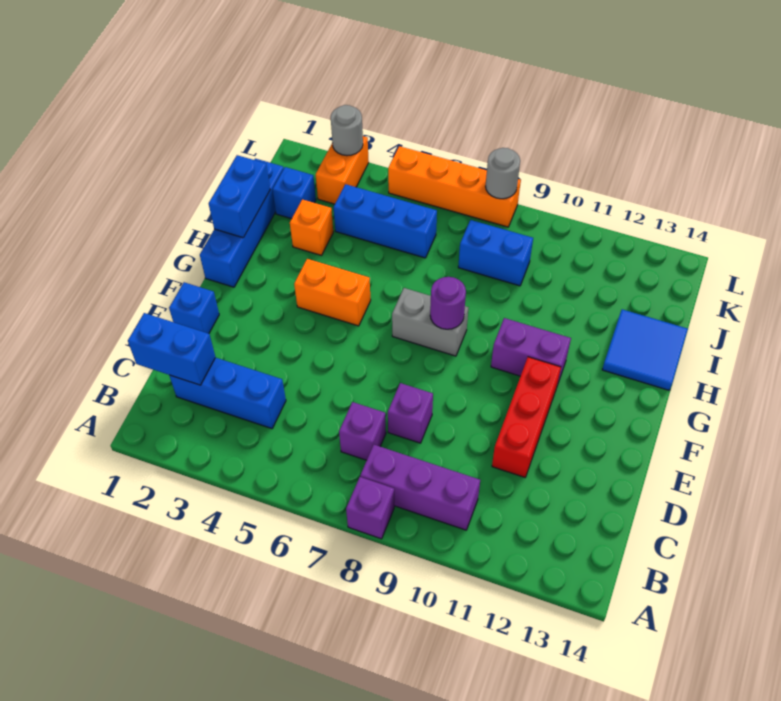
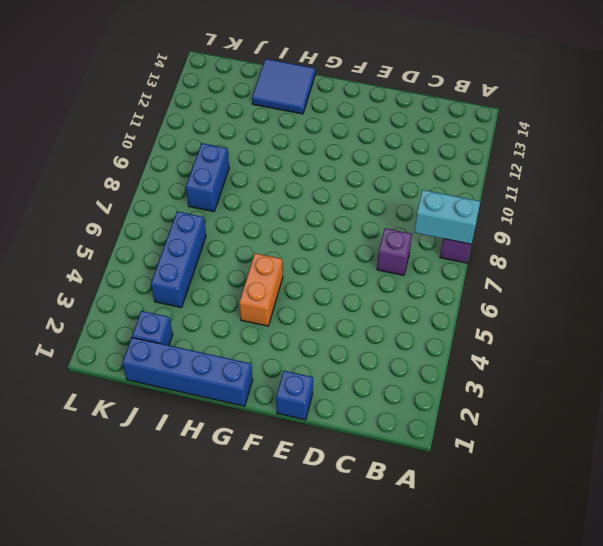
cyan brick A8:B8 level 2 -> none
none -> purple brick B8:B10 level 1
none -> blue brick C2:C4 level 1
none -> purple brick D8 level 1

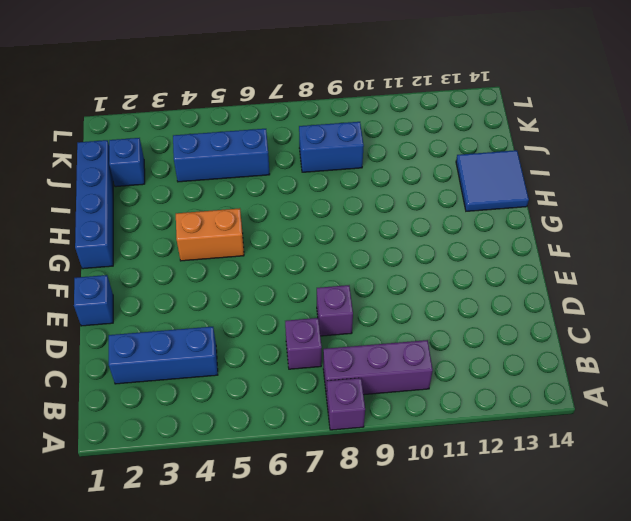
none -> red brick D11:F11 level 1
none -> grey brick G7:G8 level 1
none -> purple brick G10:G11 level 1

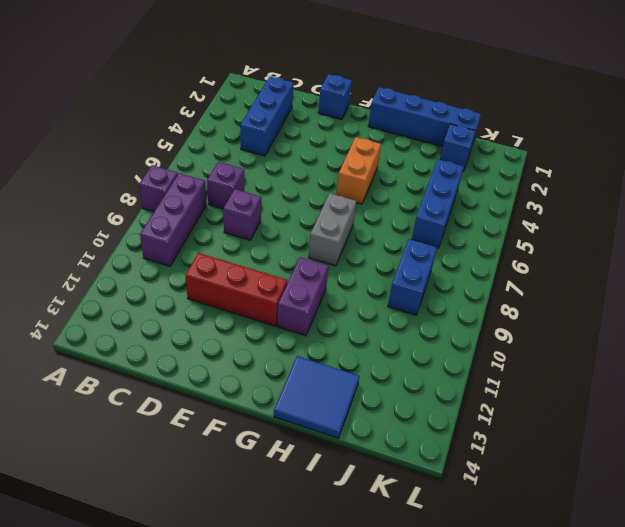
none -> orange brick I3 level 1
none -> orange brick K3:L3 level 1
none -> orange brick L5:L8 level 1

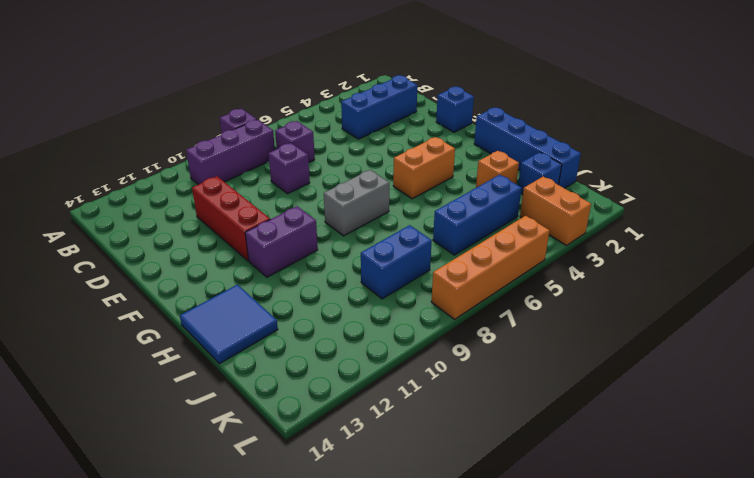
none -> blue brick C1:C2 level 2
none -> purple round brick G8 level 2
none -> blue brick H1:I1 level 2

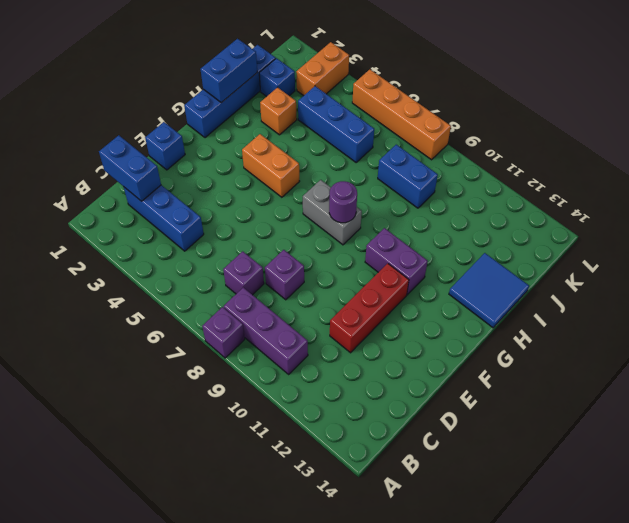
none -> grey round brick L3 level 2
none -> grey round brick L8 level 2

